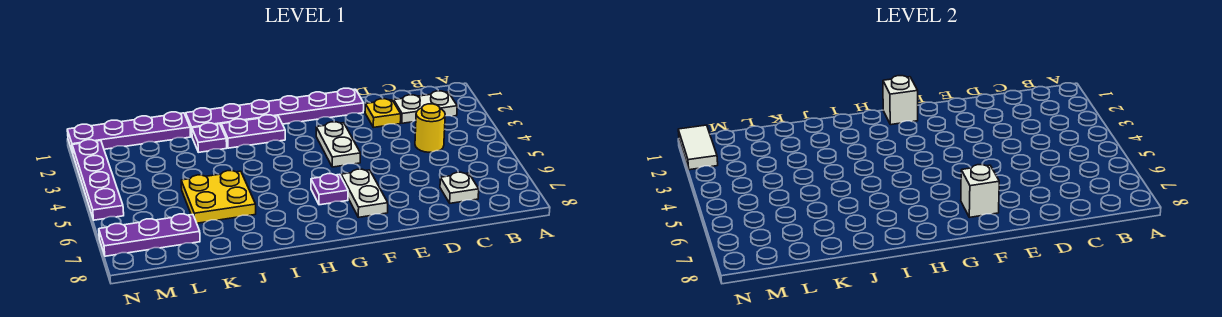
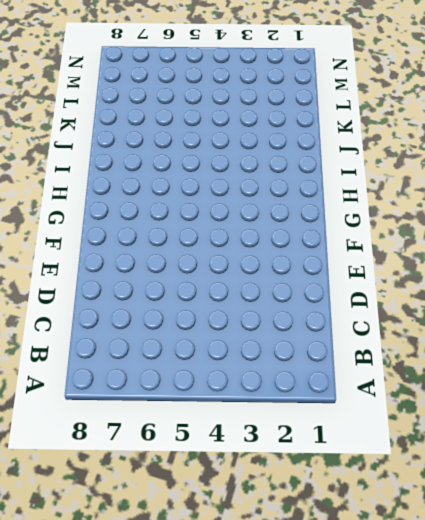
none -> white plate B2:C2 level 1
none -> yellow round brick C4 level 1
none -> white plate C7 level 1

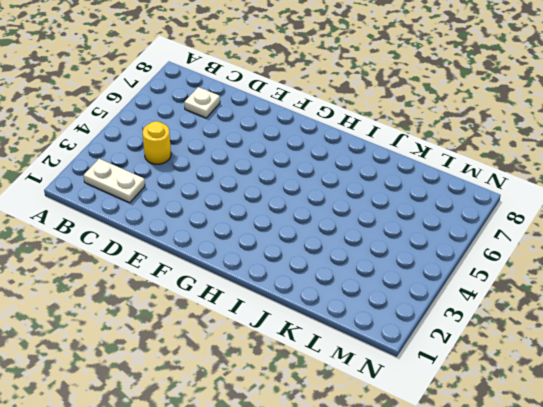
none -> yellow plate D2 level 1
none -> purple plate E1:J1 level 1
none -> white plate F3:F4 level 1

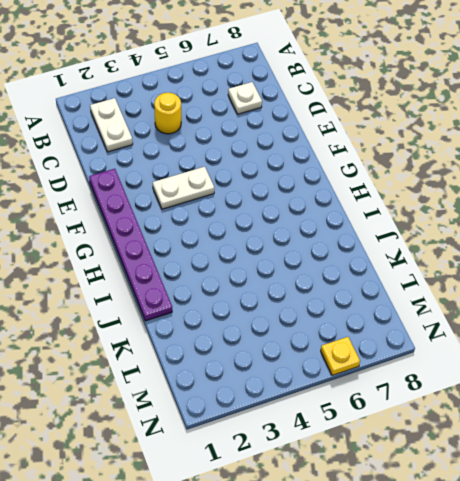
yellow plate N6 level 1 -> yellow plate D2 level 1
none -> white plate F6:F7 level 1
none -> purple plate G6 level 1
none -> purple plate H2:I2 level 1

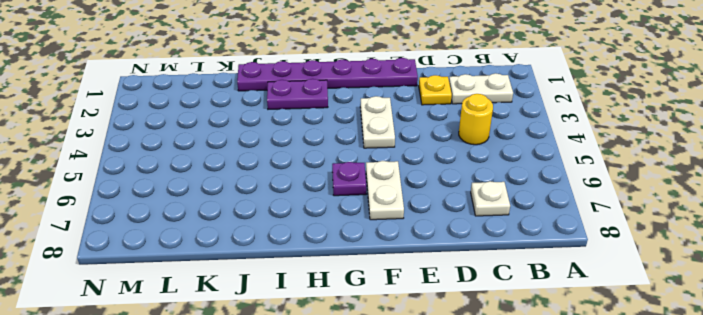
none -> purple plate J2 level 1
none -> yellow plate J5:K6 level 1
none -> purple plate K1:N1 level 1

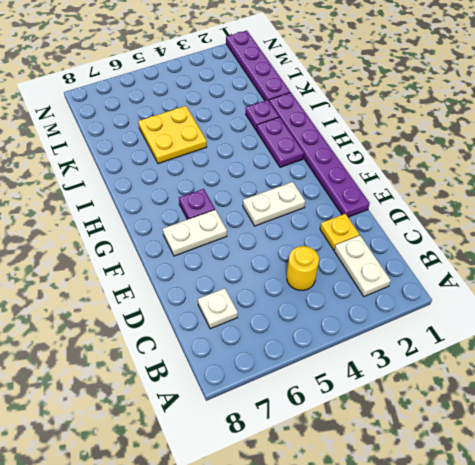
none -> purple plate L7:N7 level 1
none -> purple plate N2:N5 level 1
none -> white brick F7 level 2

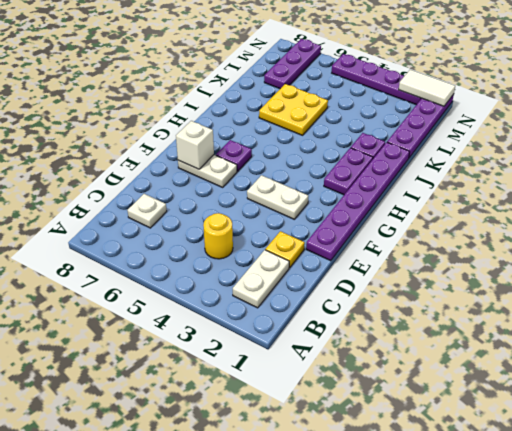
none -> white brick G1 level 2

